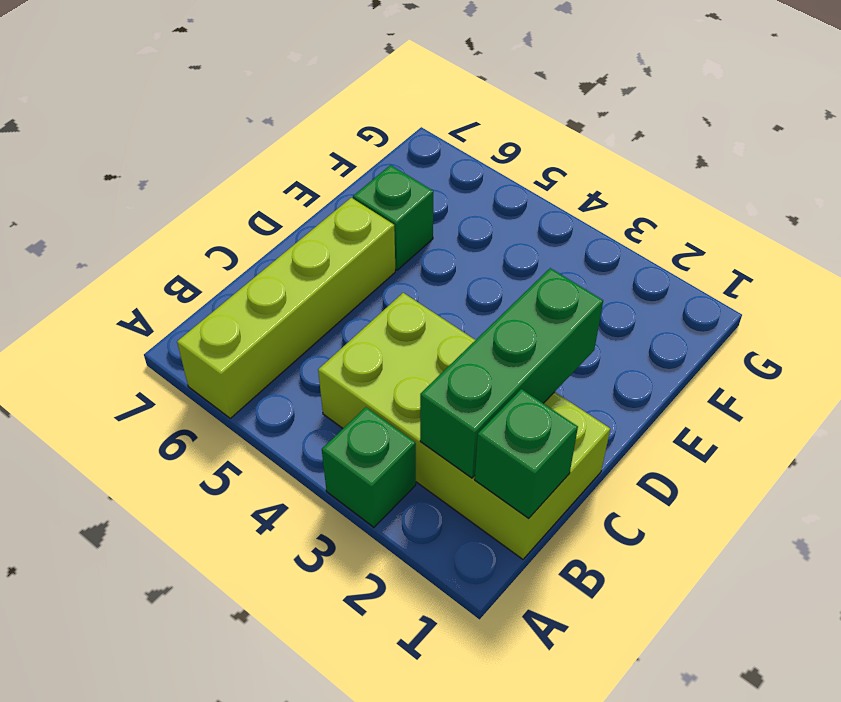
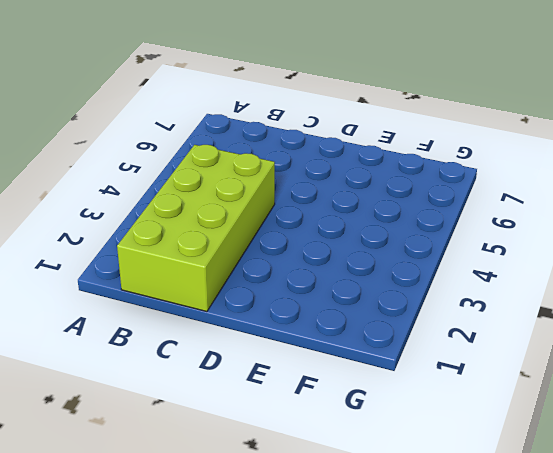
none -> green brick A3 level 1
none -> lime brick A6:D6 level 1

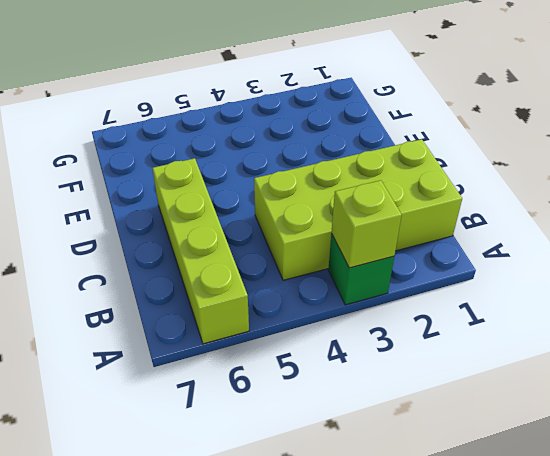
lime brick A3 level 2 -> none
none -> green brick E6 level 1
none -> green brick B1 level 2

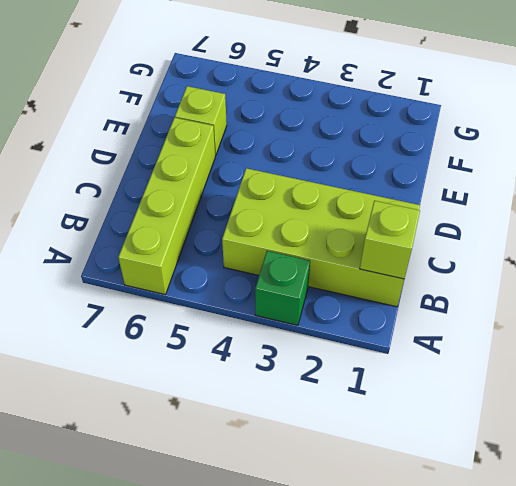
lime brick B1 level 2 -> green brick B1 level 2
lime brick E6 level 1 -> green brick E6 level 1
none -> green brick B2:D2 level 2

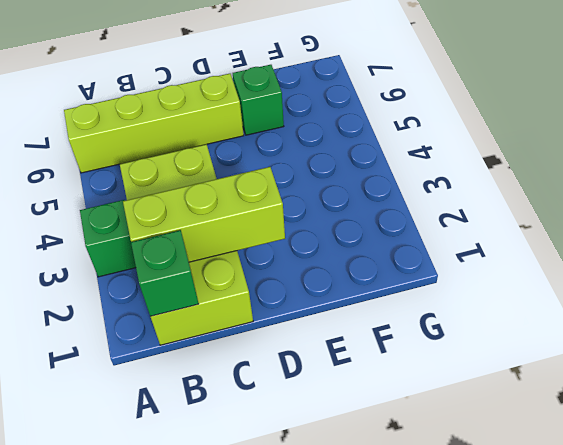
lime brick B2:D2 level 2 -> green brick B2:D2 level 2

